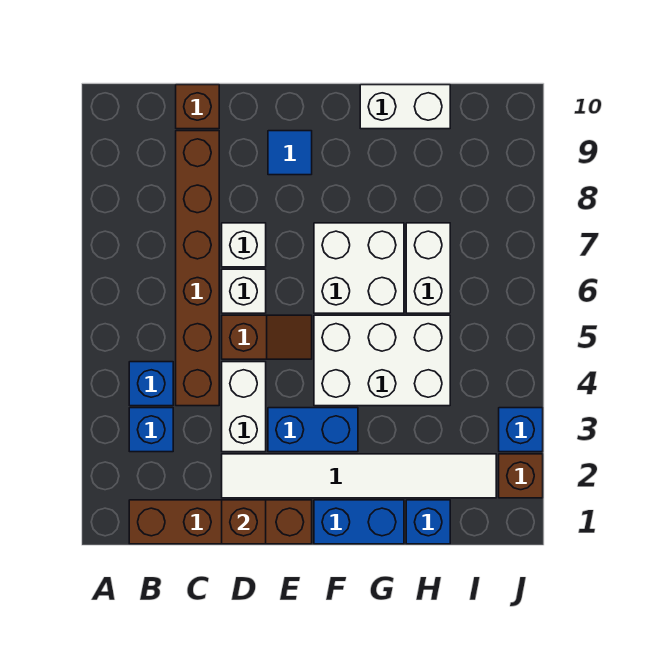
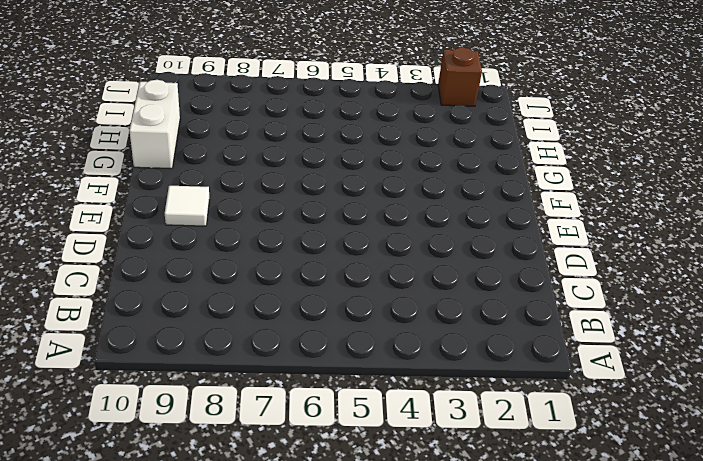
white tile E9 level 1 -> blue tile E9 level 1
none -> brown brick B1:E1 level 1
none -> blue brick B3 level 1
none -> blue brick B4 level 1

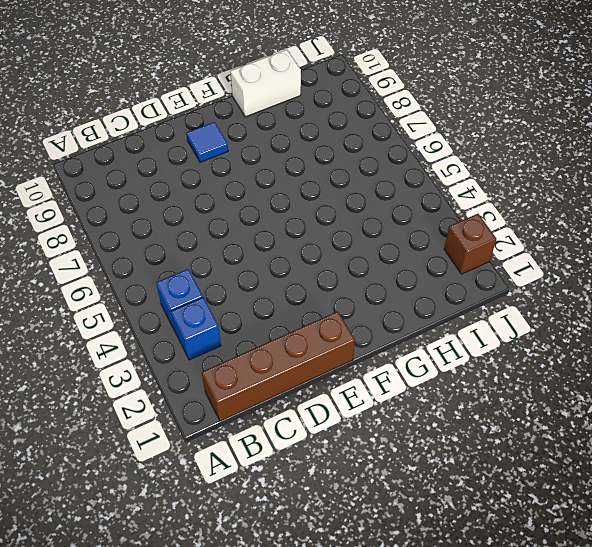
none -> brown brick C4:C9 level 1
none -> brown brick C10 level 1
none -> white tile D2:I2 level 1

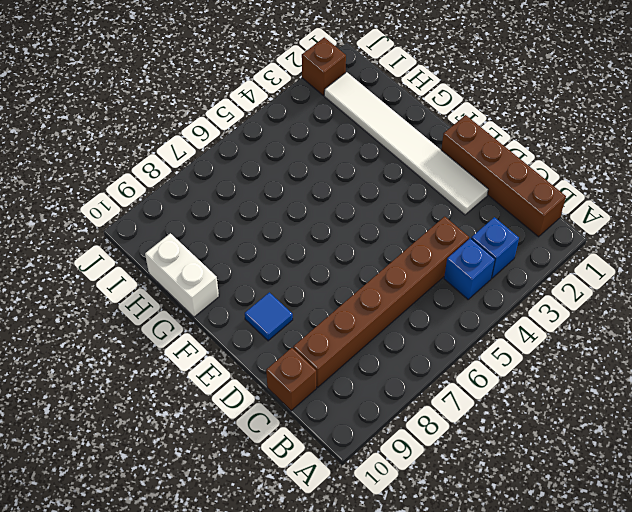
none -> white brick D3:D4 level 1
none -> brown slope D5:E5 level 1 top D
none -> white brick D6 level 1

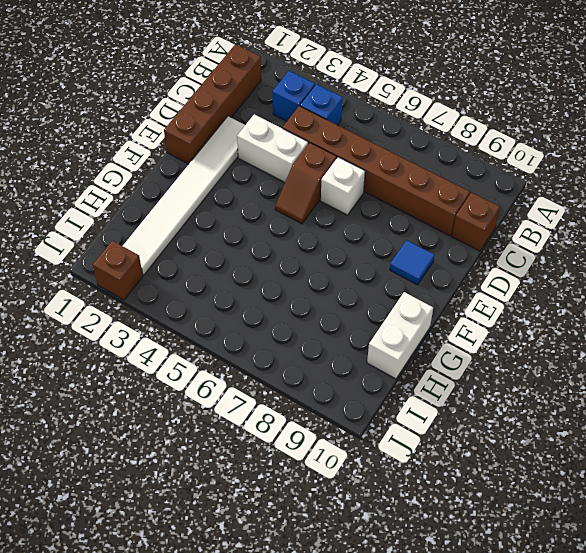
none -> white brick D7 level 1
none -> blue brick E3:F3 level 1
none -> blue brick F1:G1 level 1

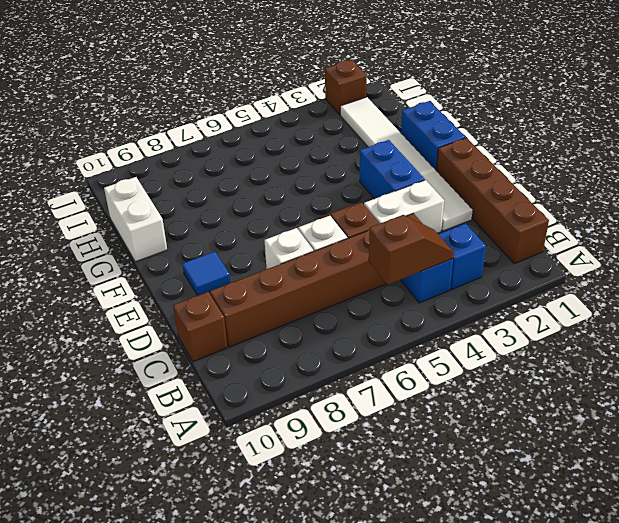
brown slope B4:B5 level 2 top 5 -> none
none -> white brick F4:H5 level 1
none -> white brick F6:G7 level 1
none -> blue brick H1 level 1

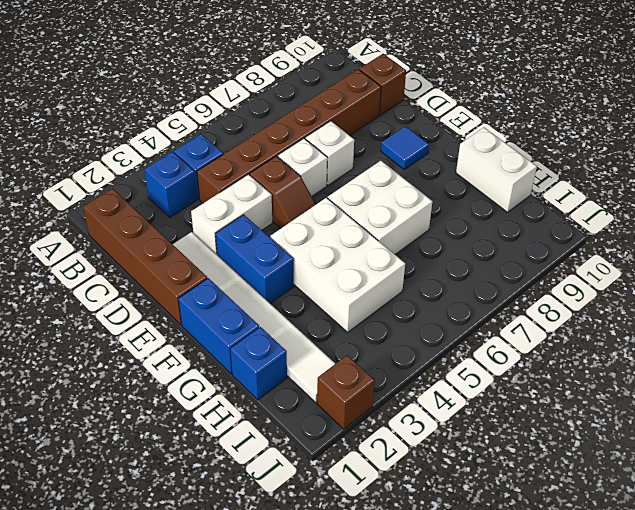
none -> white brick H6:H7 level 1
none -> blue brick J3 level 1
none -> brown brick D1 level 2

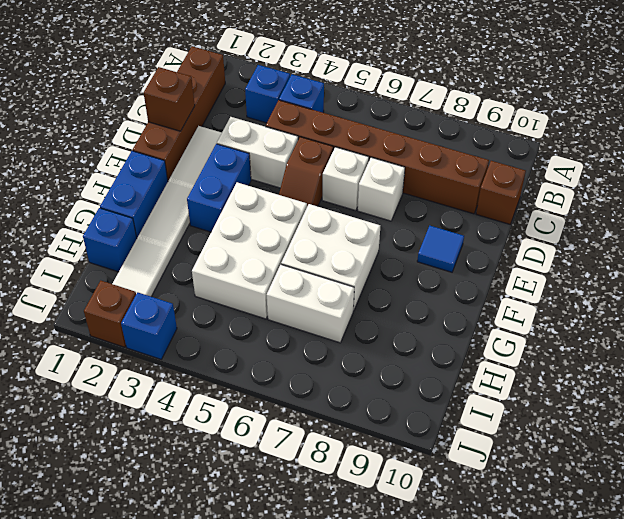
none -> white brick G10:H10 level 1

